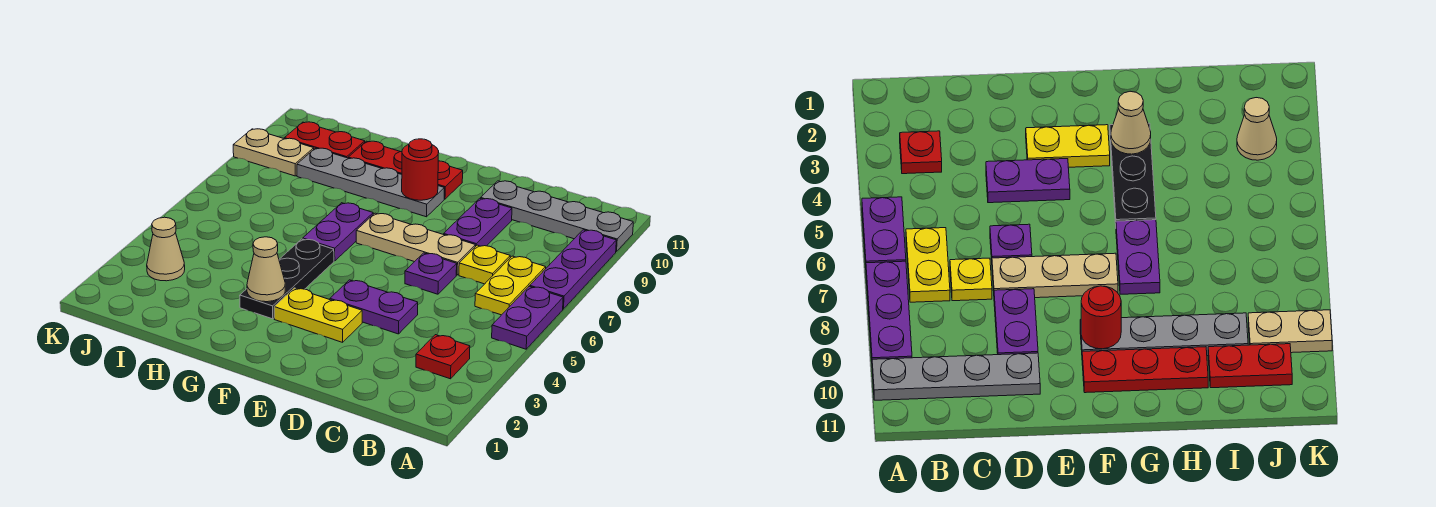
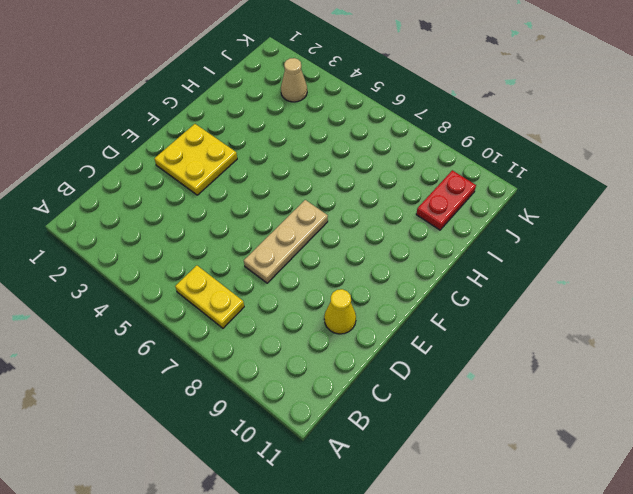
yellow cone D10 level 1 -> grey plate A10:D10 level 1
yellow plate E2:F3 level 1 -> yellow plate E3:F3 level 1
none -> purple plate A5:A6 level 1
none -> purple plate A7:A9 level 1
none -> red plate B3 level 1

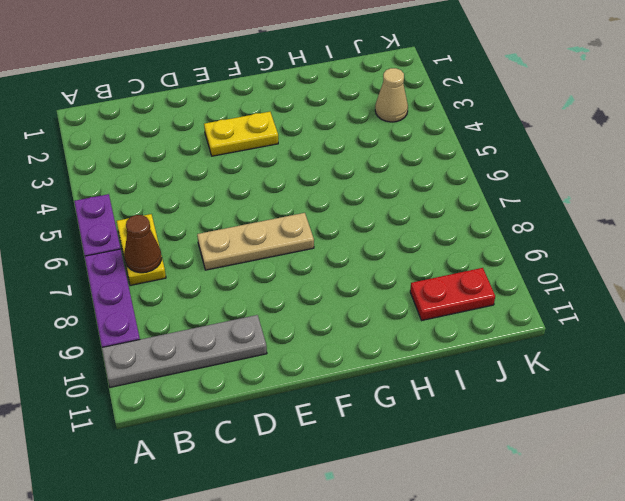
brown cone B7 level 2 -> none
none -> red plate B3 level 1
none -> yellow plate C7 level 1
none -> purple plate D4:E4 level 1

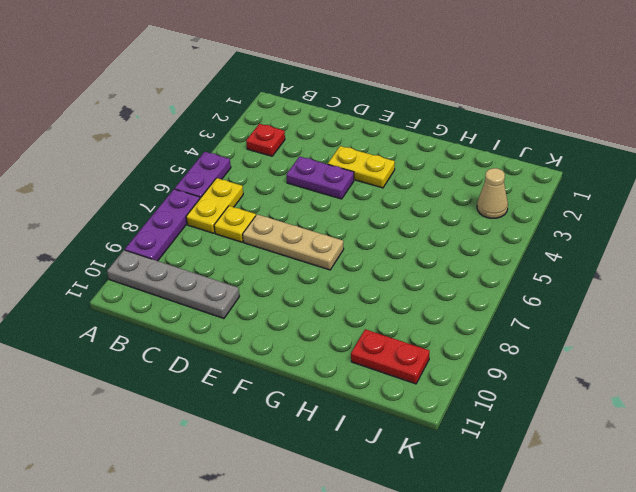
none -> purple plate D6 level 1
none -> purple plate D8:D9 level 1
none -> grey plate F9:I9 level 1

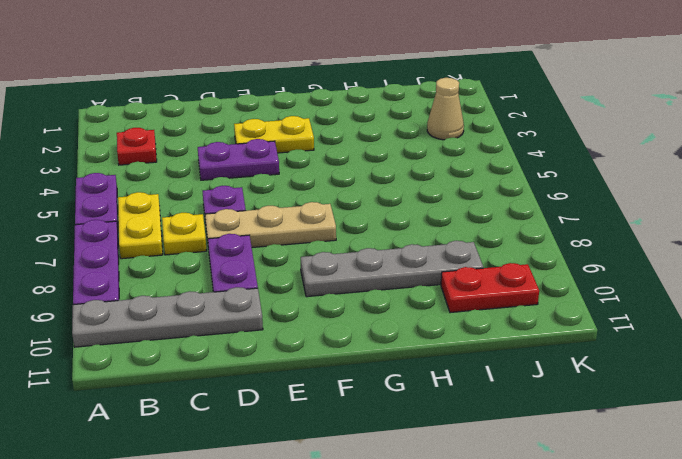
none -> red plate F10:H10 level 1
none -> black plate G3:G5 level 1
none -> purple plate G6:G7 level 1

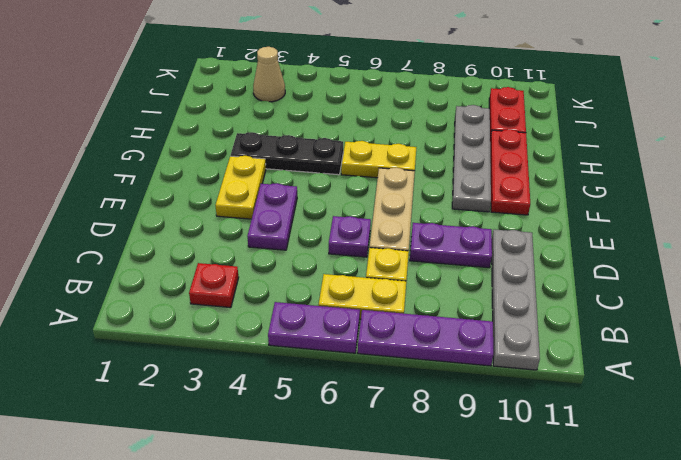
yellow plate G6:G7 level 1 -> purple plate G6:G7 level 1
none -> tan plate J9:K9 level 1
none -> red round brick F9 level 2
none -> tan cone G3 level 2

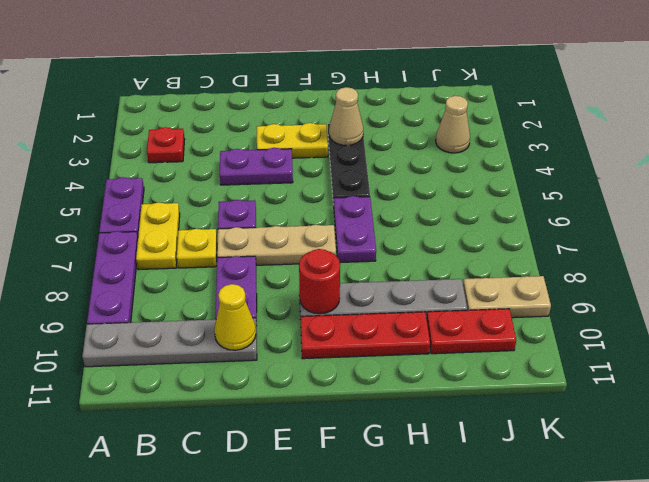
yellow cone D10 level 2 -> none

